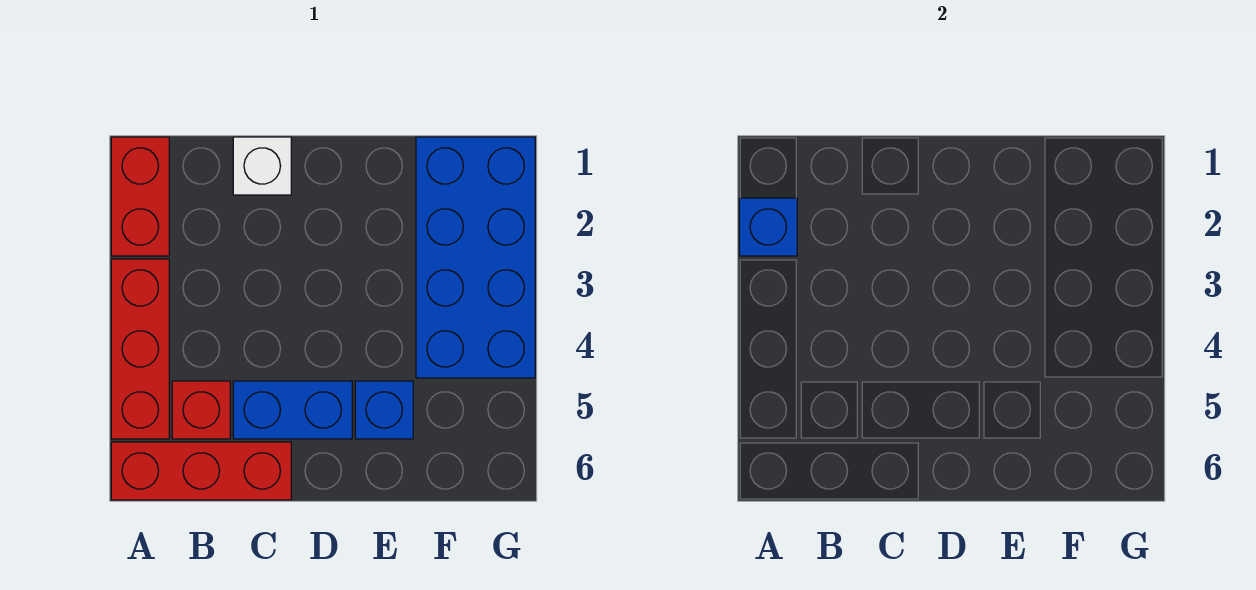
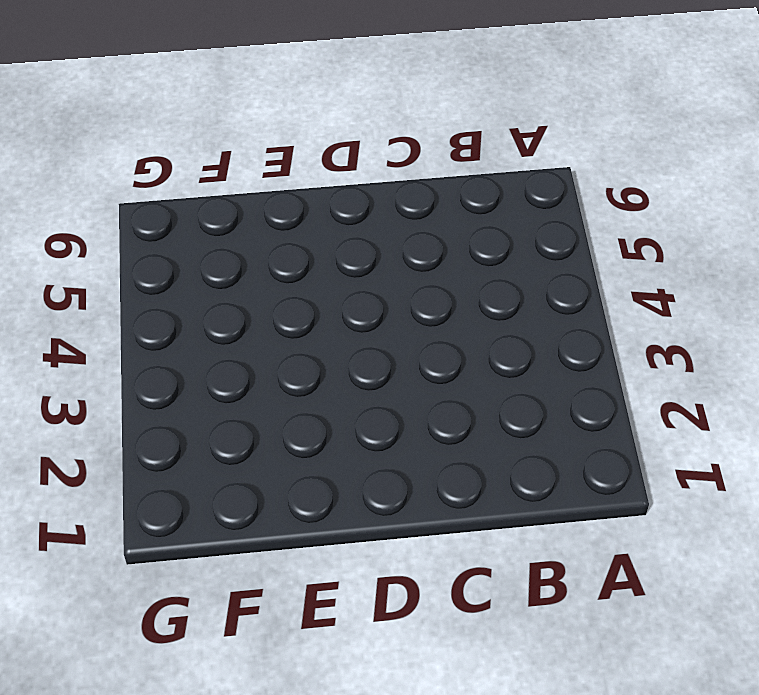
none -> red brick A1:A2 level 1
none -> red brick A3:A5 level 1

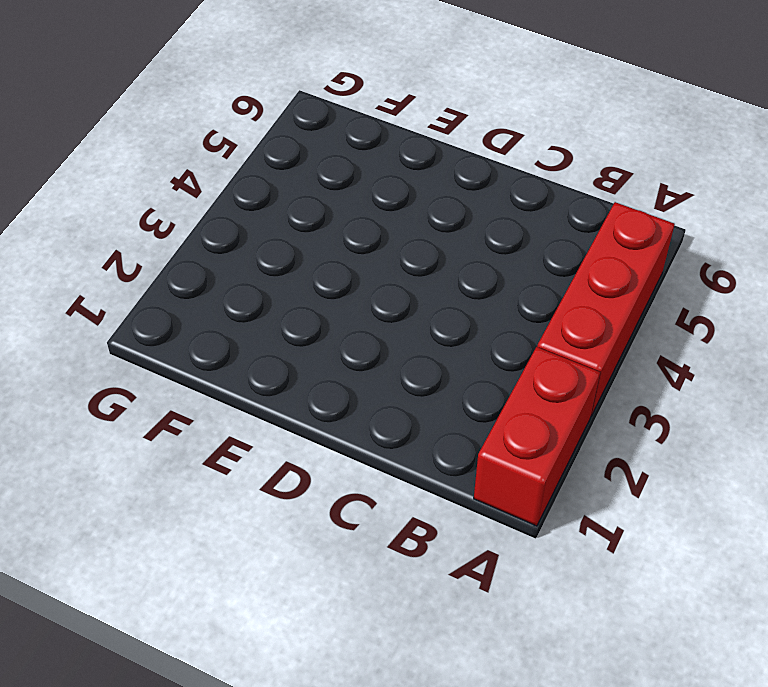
none -> red brick A6:C6 level 1
none -> red brick B5 level 1

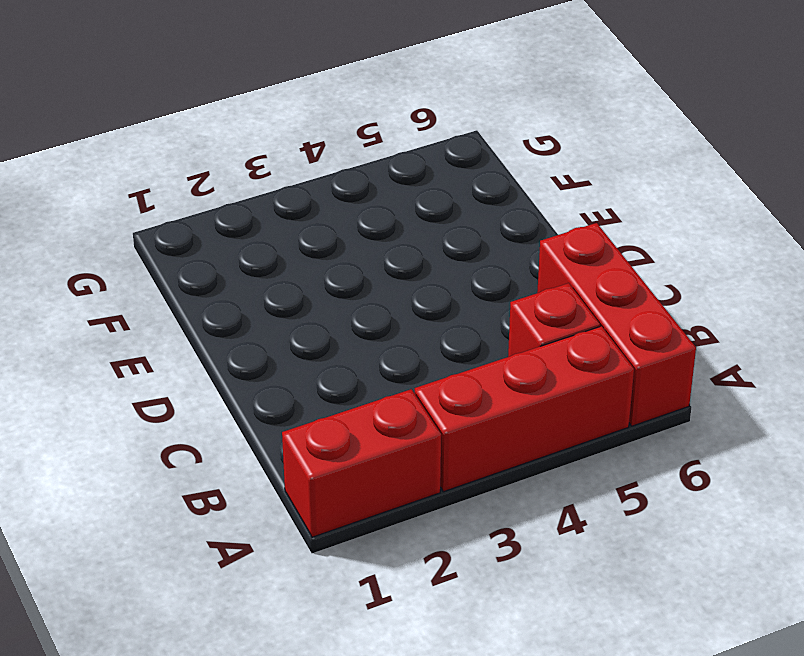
none -> white brick C1 level 1
none -> blue brick C5:D5 level 1

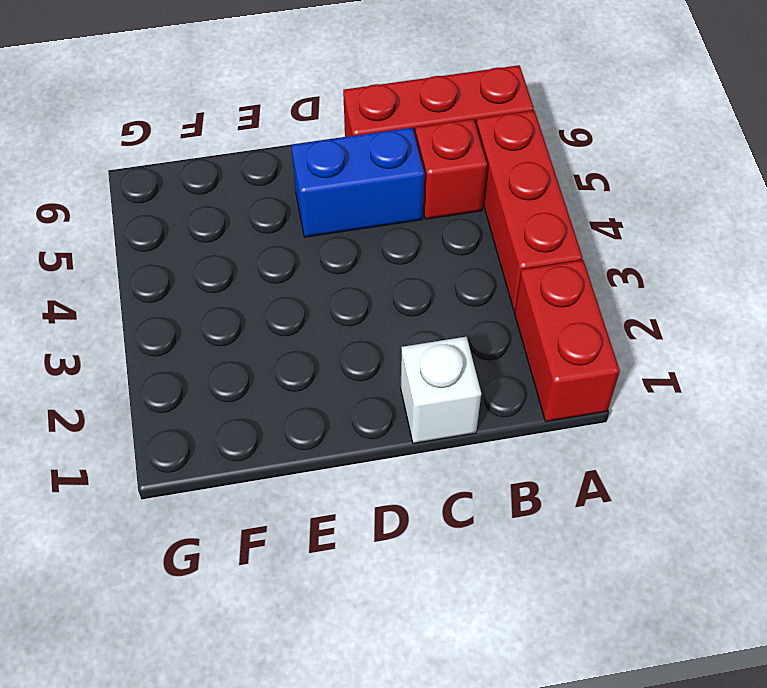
none -> blue brick E5 level 1
none -> blue brick F1:G4 level 1

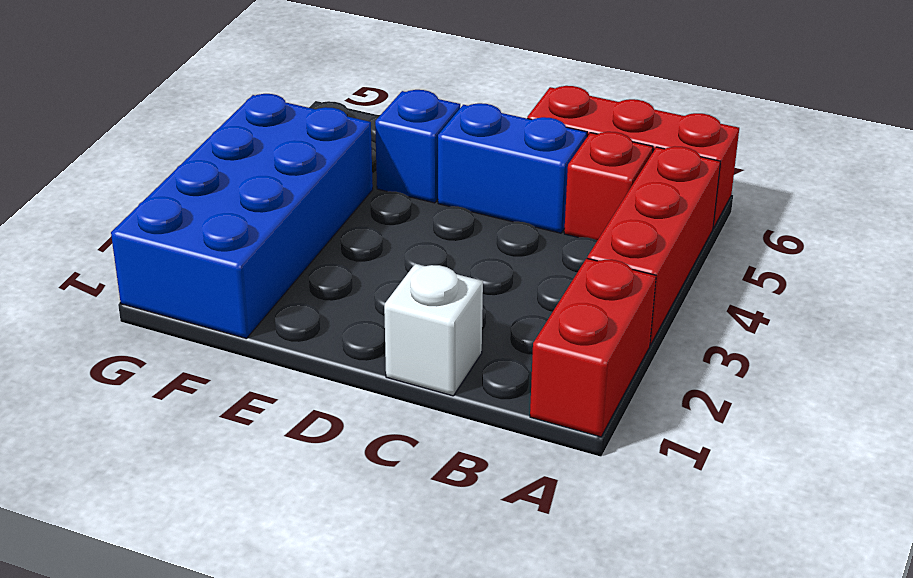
none -> blue brick A2 level 2

